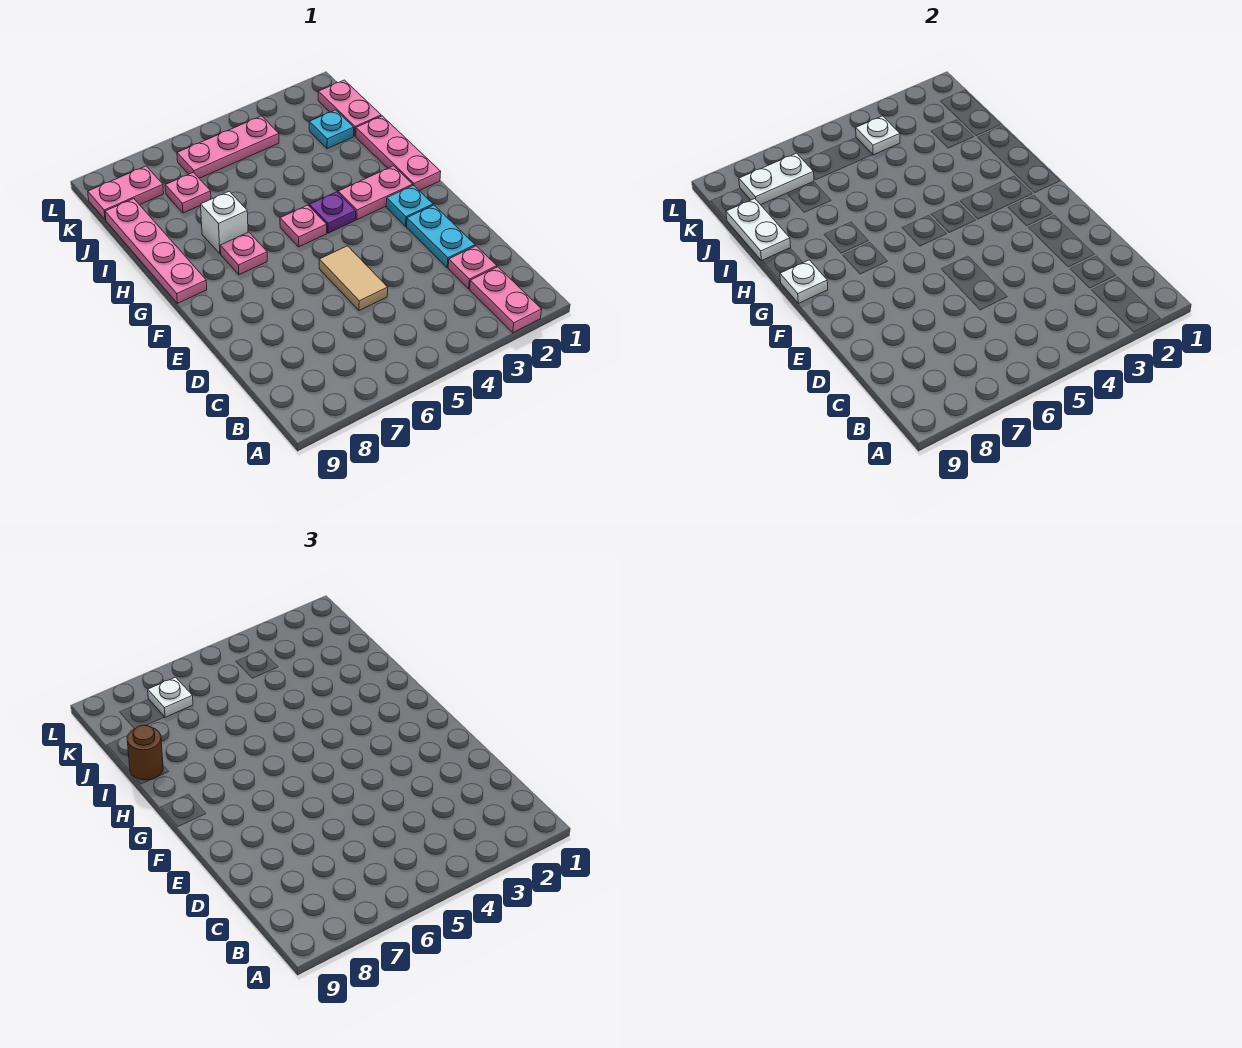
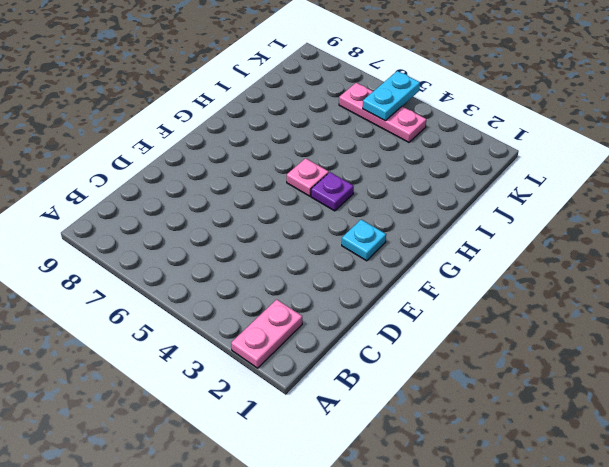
cyan plate K5:L5 level 2 -> cyan plate D2:E2 level 1
none -> pink plate C2 level 1
none -> tan tile D5:E5 level 1
none -> pink plate G1:I1 level 1

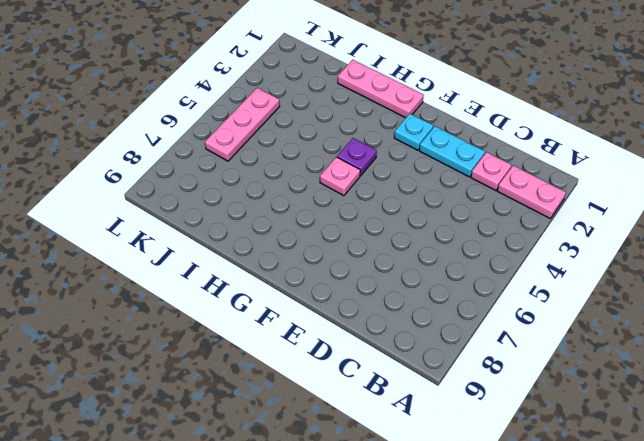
none -> tan tile D5:E5 level 1
none -> pink plate G2:G3 level 1
none -> pink plate G7 level 1

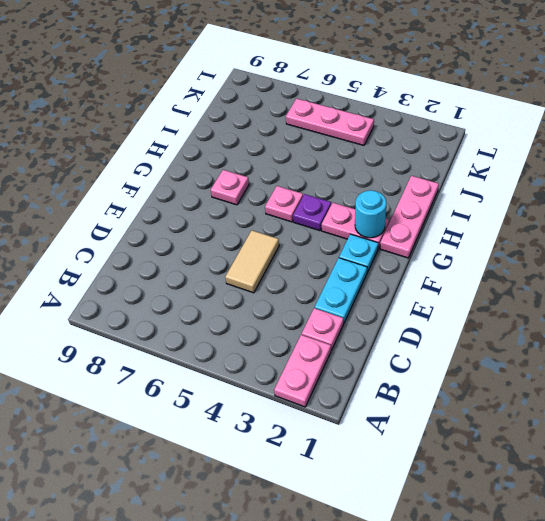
cyan round brick G2 level 2 -> none
none -> pink plate G9:J9 level 1
none -> white brick H7 level 1
none -> pink plate J1:K1 level 1

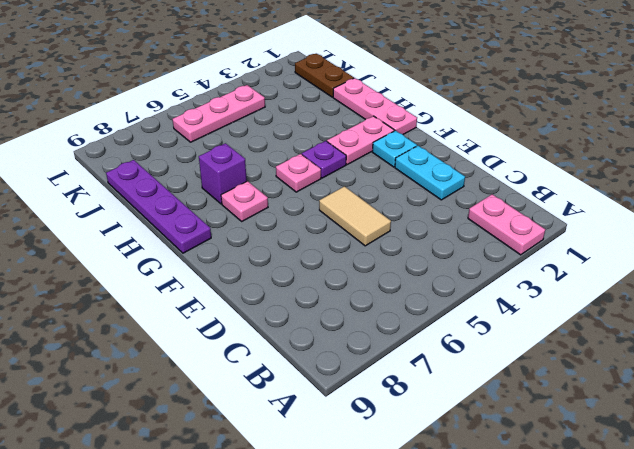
purple plate G9:J9 level 1 -> pink plate G9:J9 level 1
purple brick H7 level 1 -> white brick H7 level 1
brown plate J1:K1 level 1 -> pink plate J1:K1 level 1
none -> pink plate C2 level 1
none -> cyan plate J2 level 1
none -> pink plate J7 level 1

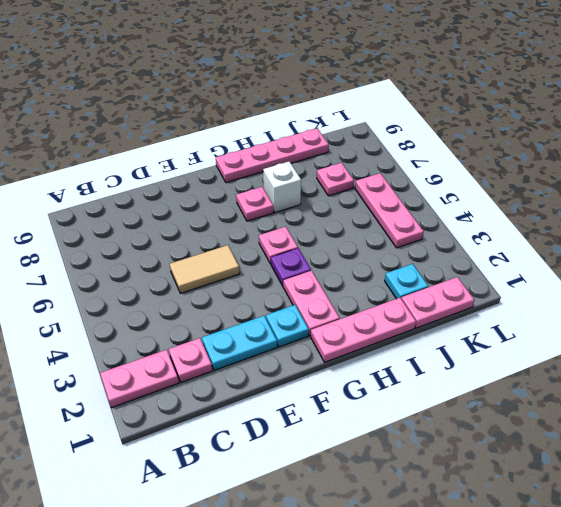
none -> pink plate K8:K9 level 1
none -> white plate G9 level 2
none -> white plate I9:J9 level 2

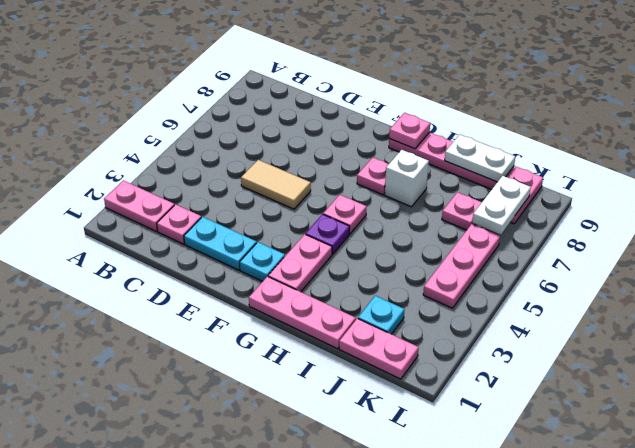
pink plate G9 level 2 -> white plate G9 level 2
none -> white plate K4 level 2
none -> brown round brick I9 level 3
none -> white plate K7 level 3

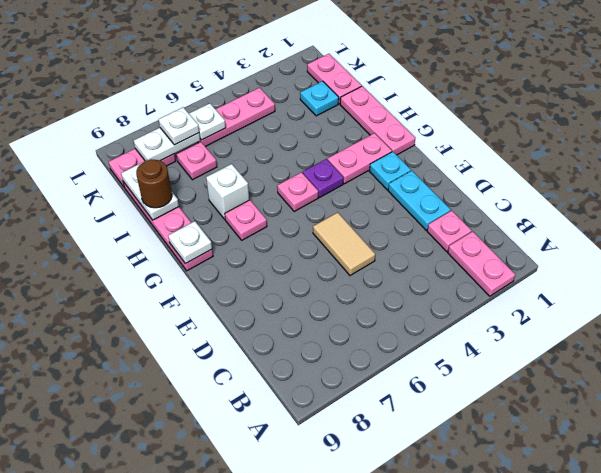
white plate K6 level 2 -> white plate K4 level 2

